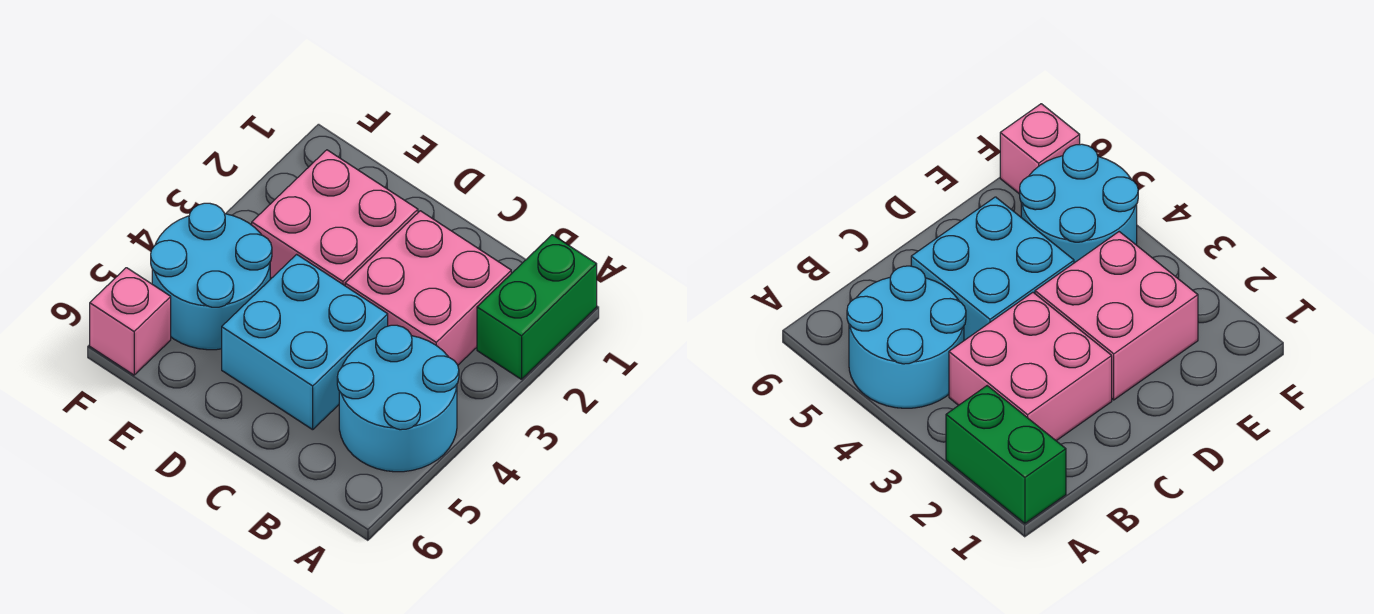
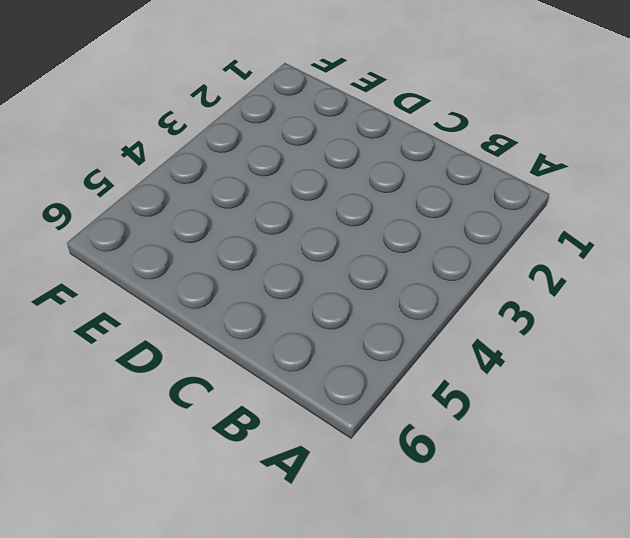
none -> green brick A1:A2 level 1
none -> cyan round brick A4:B5 level 1

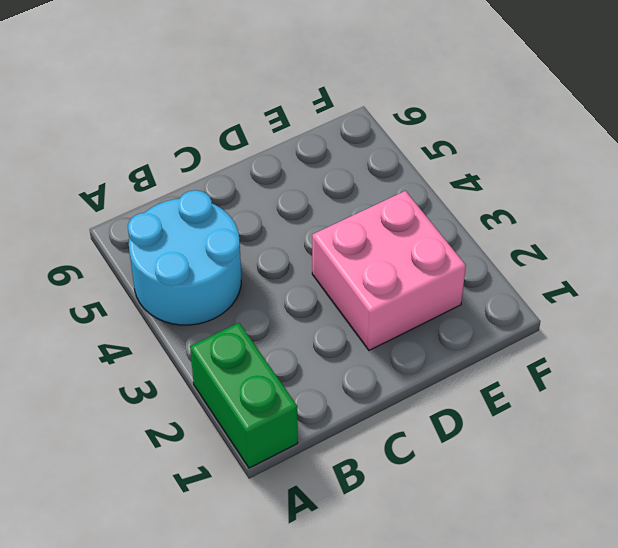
none -> pink brick B2:C3 level 1
none -> cyan brick C4:D5 level 1

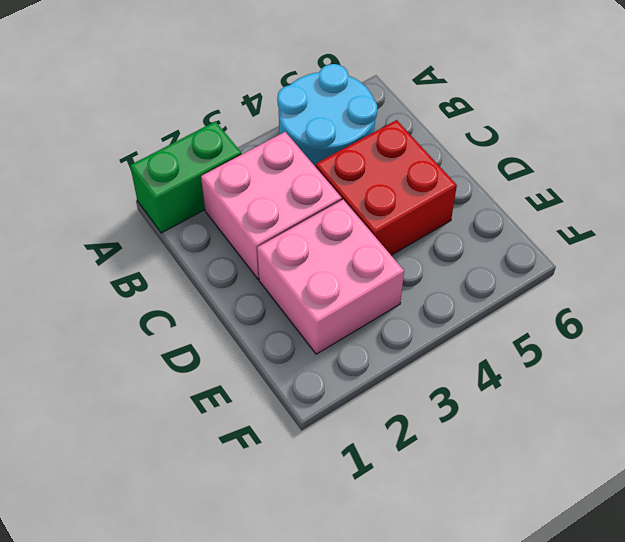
red brick C4:D5 level 1 -> cyan brick C4:D5 level 1
none -> cyan round brick E4:F5 level 1
none -> pink brick F6 level 1

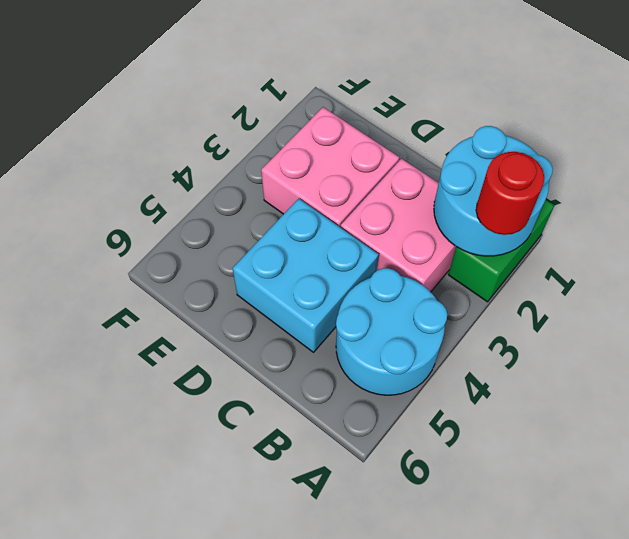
cyan round brick A1:B2 level 2 -> cyan round brick E4:F5 level 1
red round brick A2 level 3 -> none
none -> pink brick F6 level 1

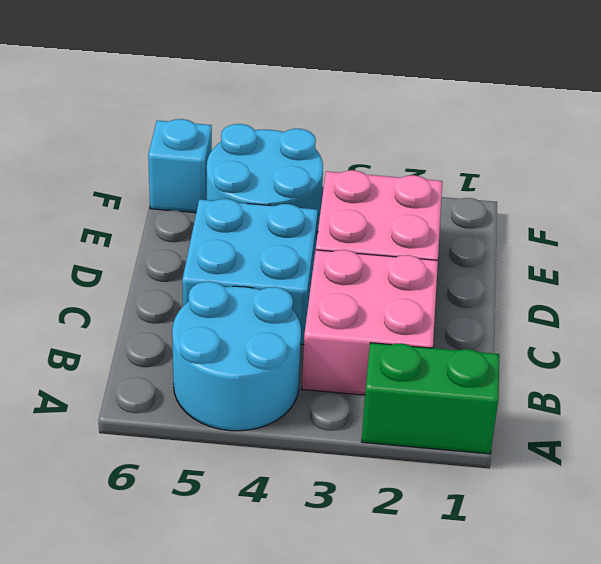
cyan brick F6 level 1 -> pink brick F6 level 1

